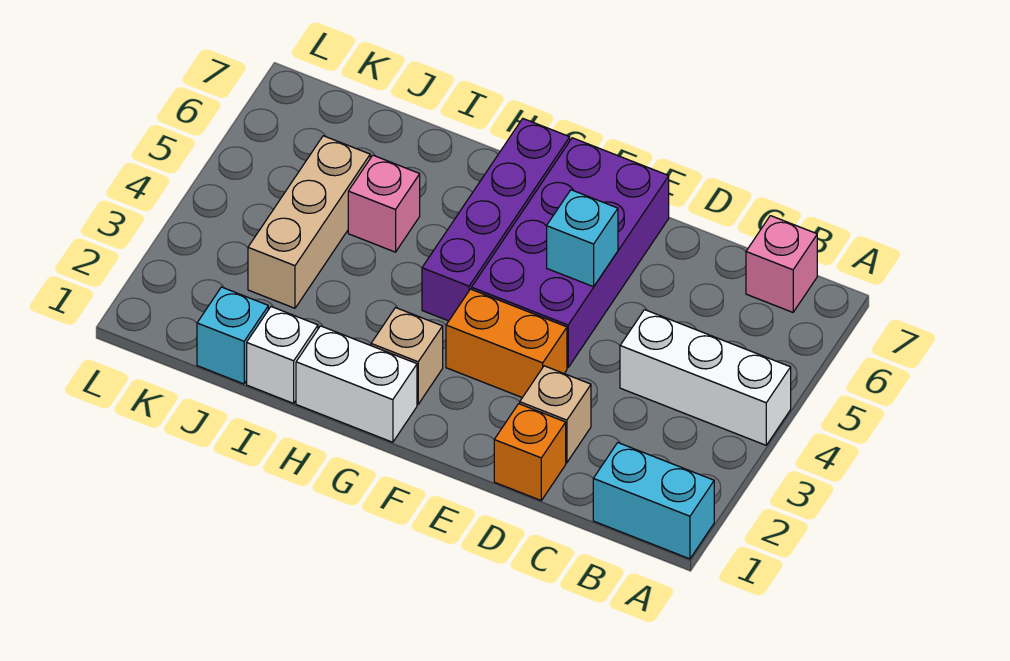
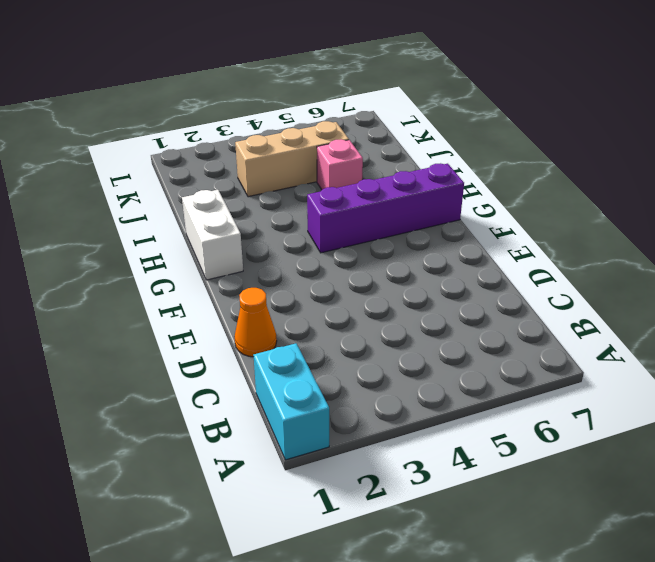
orange cone D1 level 1 -> orange brick D1 level 1
none -> white brick A4:C4 level 1
none -> pink brick B7 level 1
none -> tan brick D2 level 1

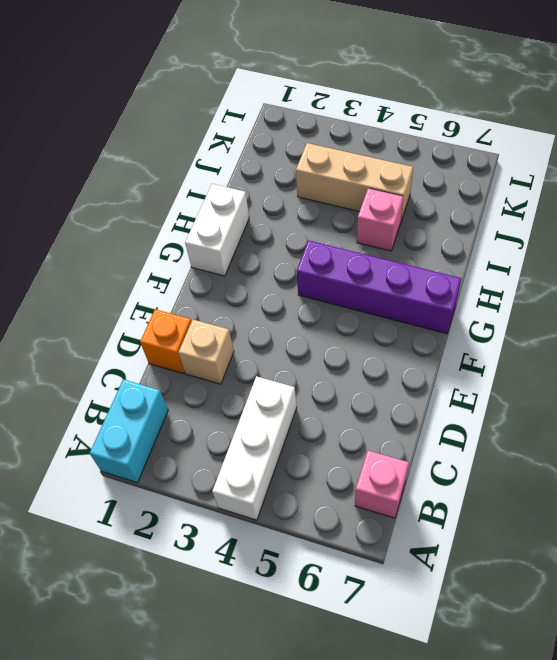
none -> orange brick E3:F3 level 1
none -> purple brick E4:F7 level 1
none -> tan brick G2 level 1

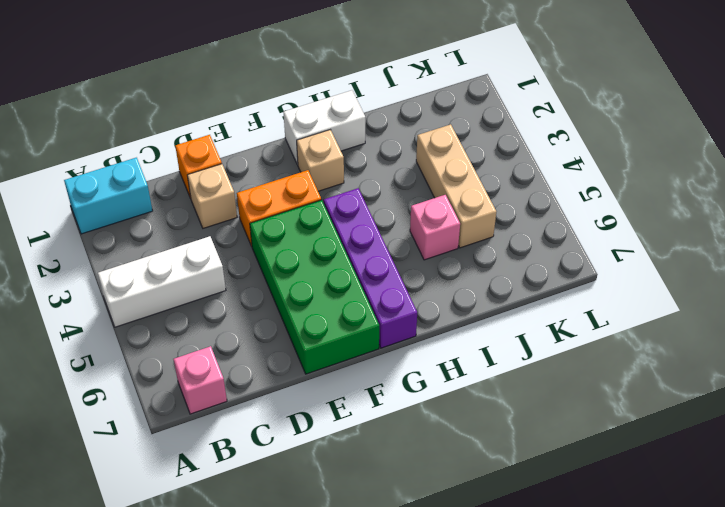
green brick E4:F7 level 1 -> purple brick E4:F7 level 1
none -> white brick I1 level 1
none -> cyan brick J1 level 1
none -> cyan brick E5 level 2

